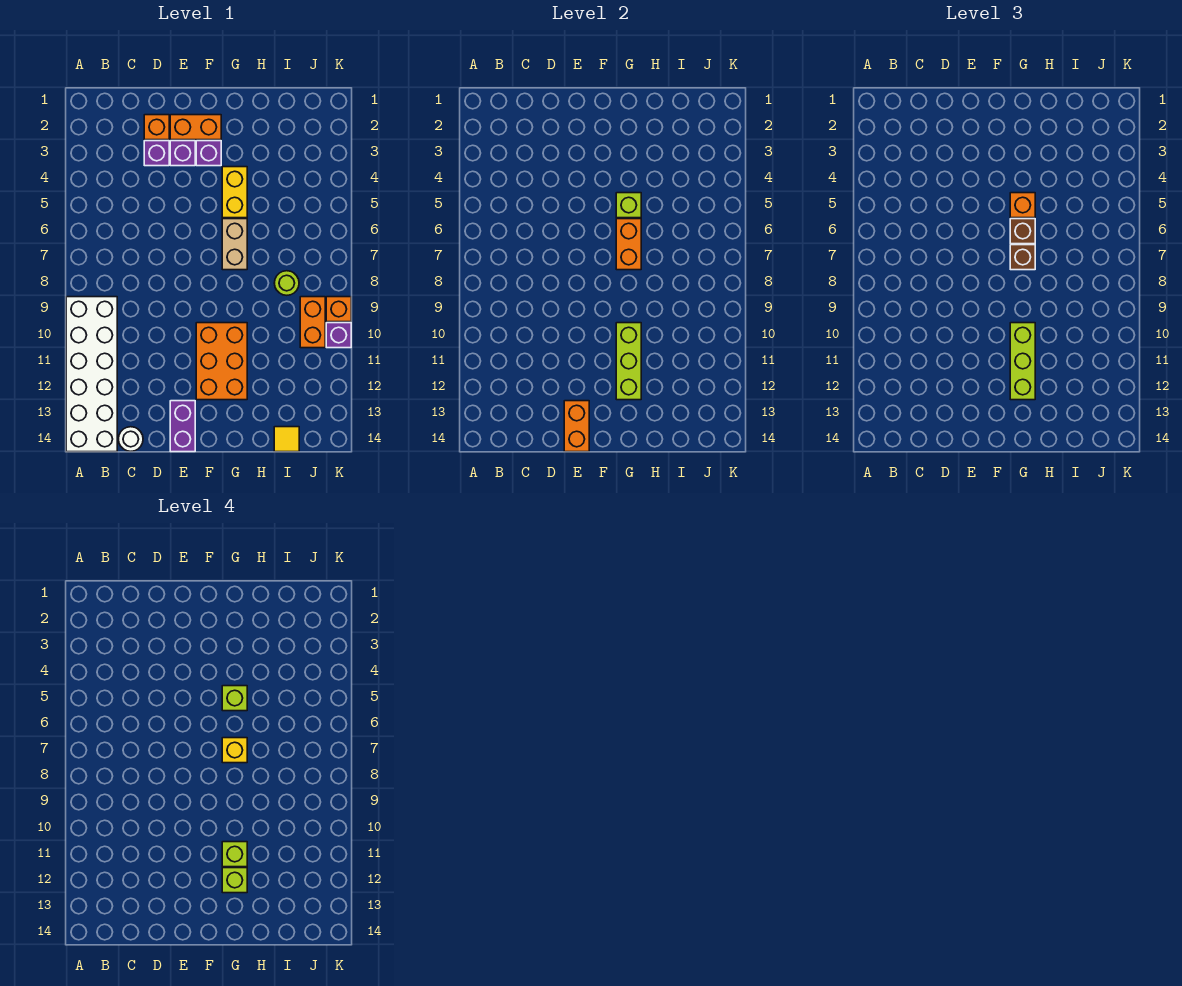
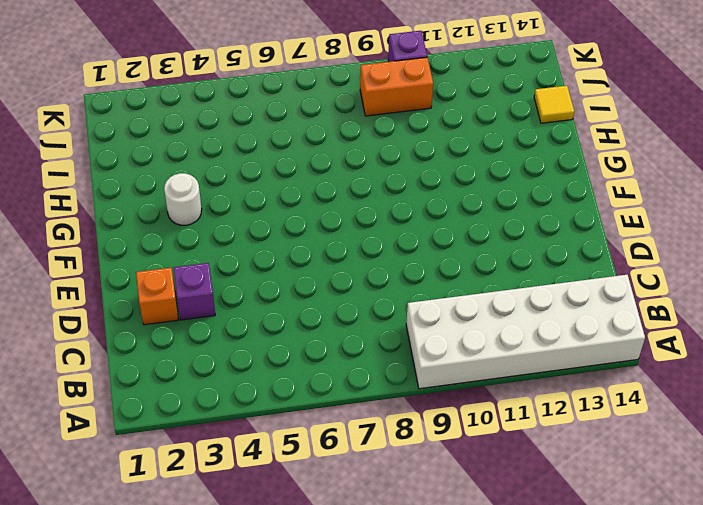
white round brick G3 level 1 -> white round brick C14 level 1
none -> orange brick E2:F2 level 1
none -> purple brick E3 level 1
none -> purple brick E13:E14 level 1

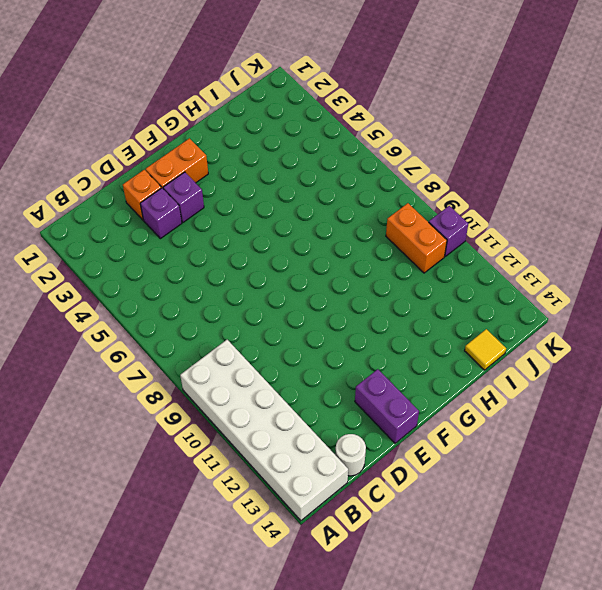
none -> purple brick F3 level 1
none -> orange brick F10:G12 level 1
none -> yellow brick G4:G5 level 1

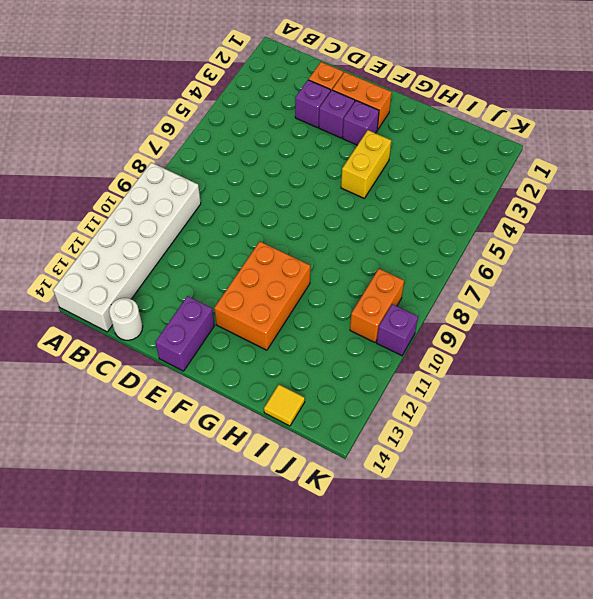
none -> tan brick G6:G7 level 1
none -> lime round brick I8 level 1
none -> orange brick K9 level 1

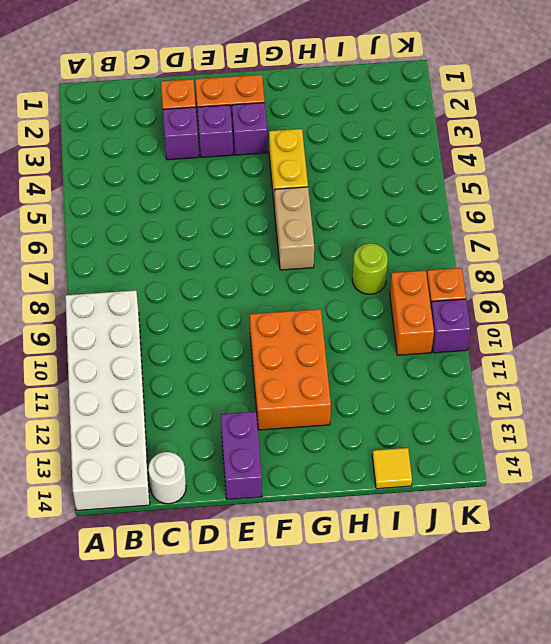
none -> orange brick E13:E14 level 2
none -> lime brick G5 level 2
none -> orange brick G6:G7 level 2

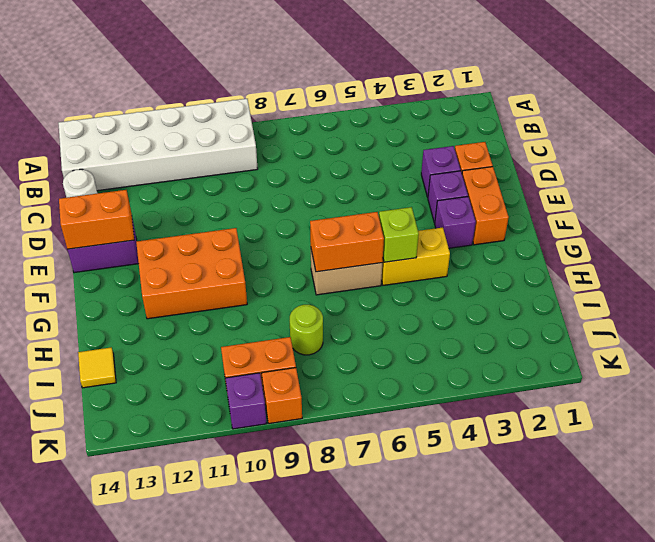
none -> lime brick G10:G12 level 2
none -> orange brick G5 level 3
none -> brown brick G6 level 3

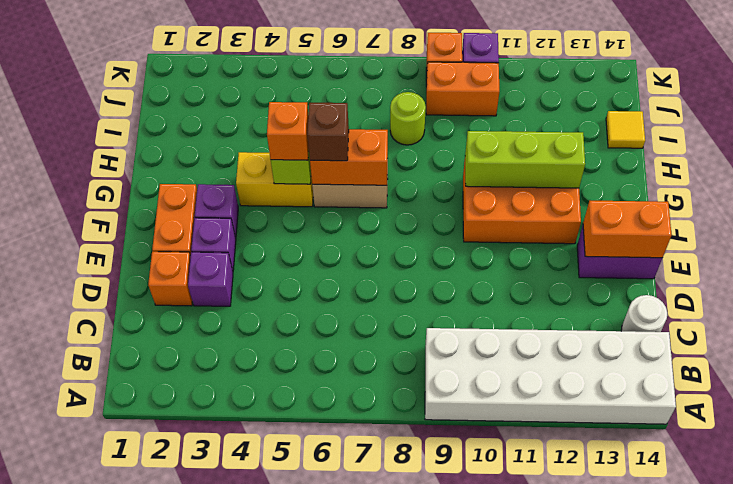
none -> brown brick G7 level 3
none -> lime brick G10:G12 level 3
none -> lime brick G5 level 4

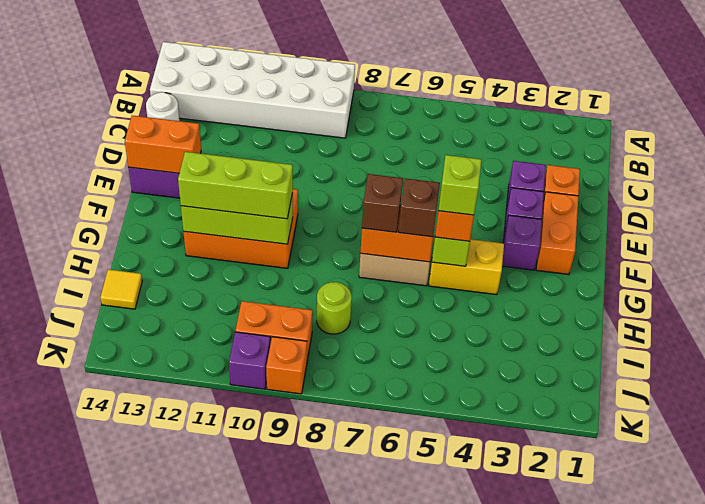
none -> yellow brick G7 level 4
none -> lime brick G11 level 4
none -> lime brick G12 level 4

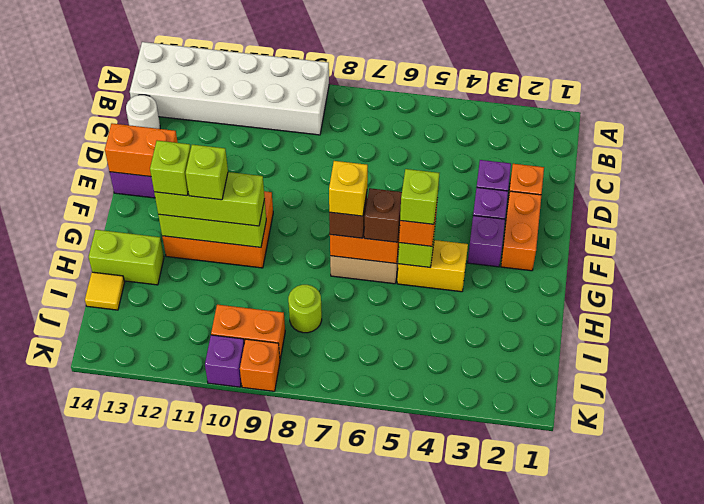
lime brick H13:H14 level 1 -> none

